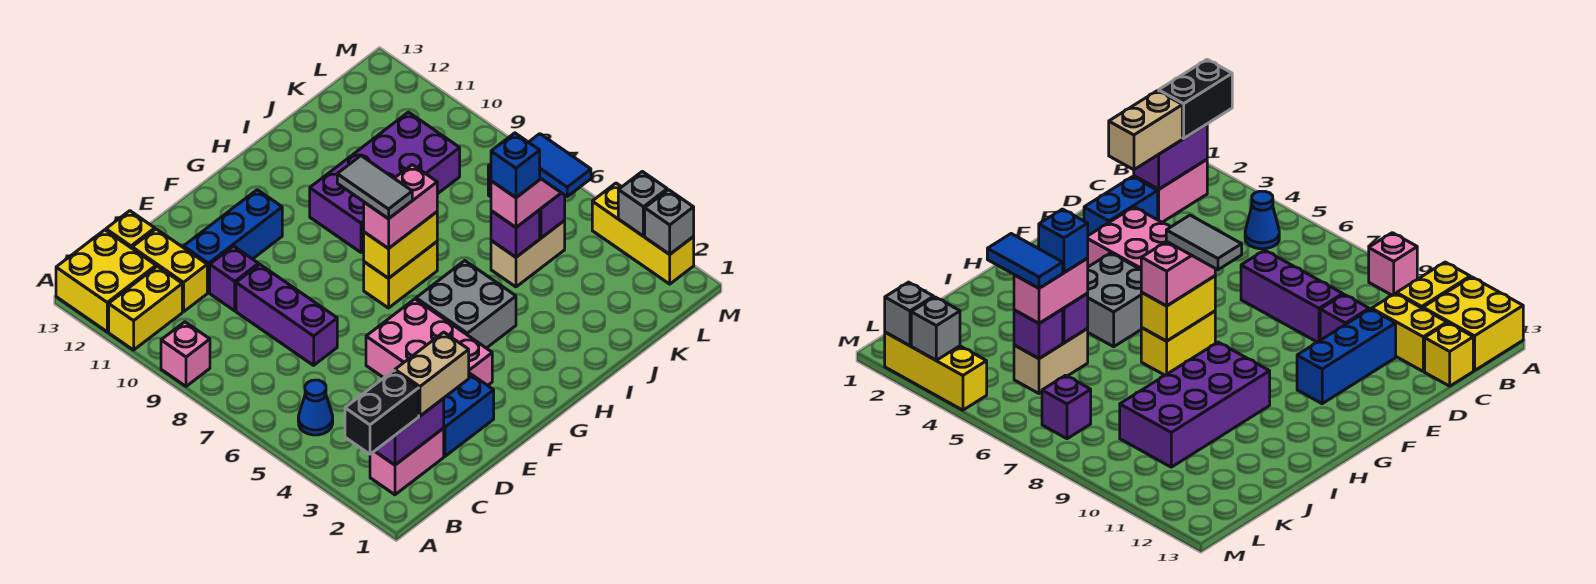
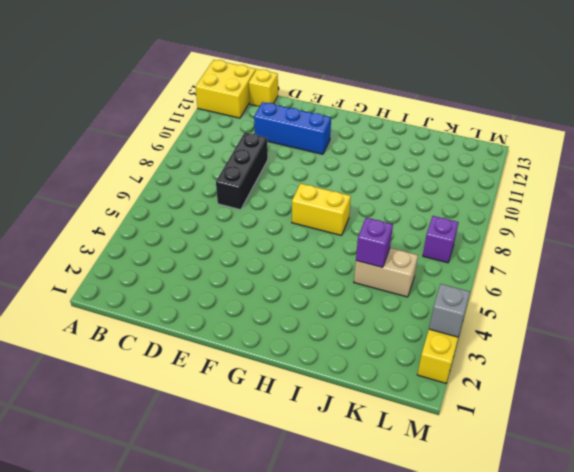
black brick D7:D9 level 1 -> purple brick D7:D9 level 1
none -> pink brick A9 level 1
none -> yellow brick A11:B11 level 1
none -> pink brick B2:C2 level 1
none -> blue cone B5 level 1

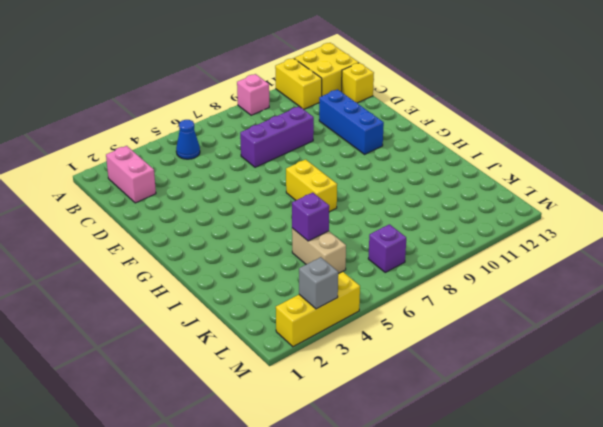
none -> yellow brick C11:C12 level 1
none -> blue brick D2:E2 level 1
none -> purple brick D10 level 1
none -> pink brick E3:F5 level 1

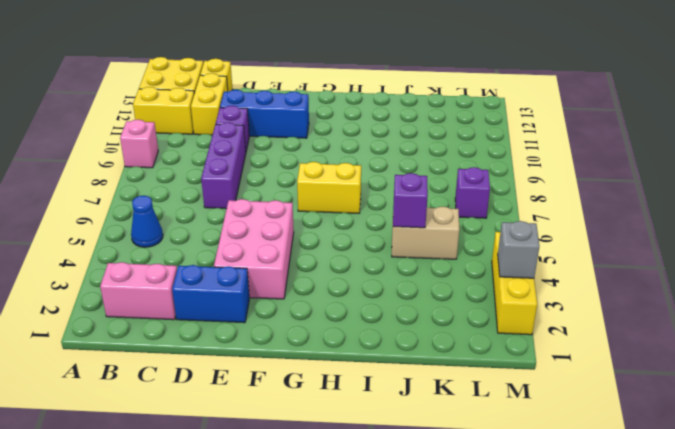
none -> grey brick G4:H5 level 1
none -> purple brick H9:K10 level 1
none -> purple brick B2:C2 level 2
none -> yellow brick G7:H7 level 2

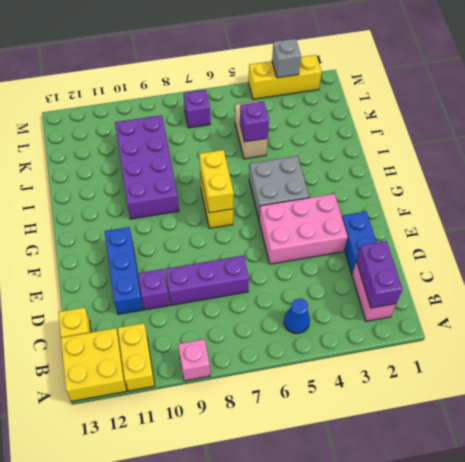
none -> yellow brick C11:C12 level 1
none -> purple brick K5 level 2
none -> grey brick M2 level 2
none -> black brick A2:B2 level 3

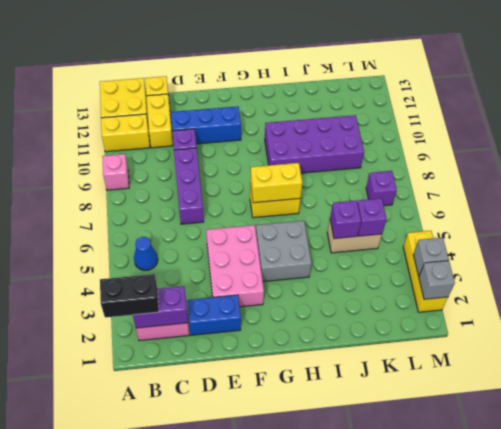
none -> tan brick C2:D2 level 3
none -> pink brick G7:H7 level 3
none -> pink brick J5:K5 level 3
none -> grey tile G7:G8 level 4

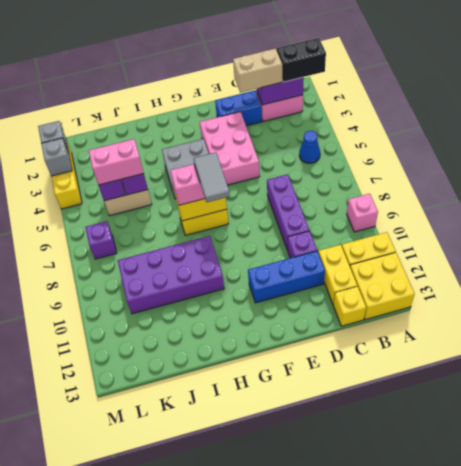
none -> blue brick J5 level 4
none -> blue tile K4:K5 level 4

